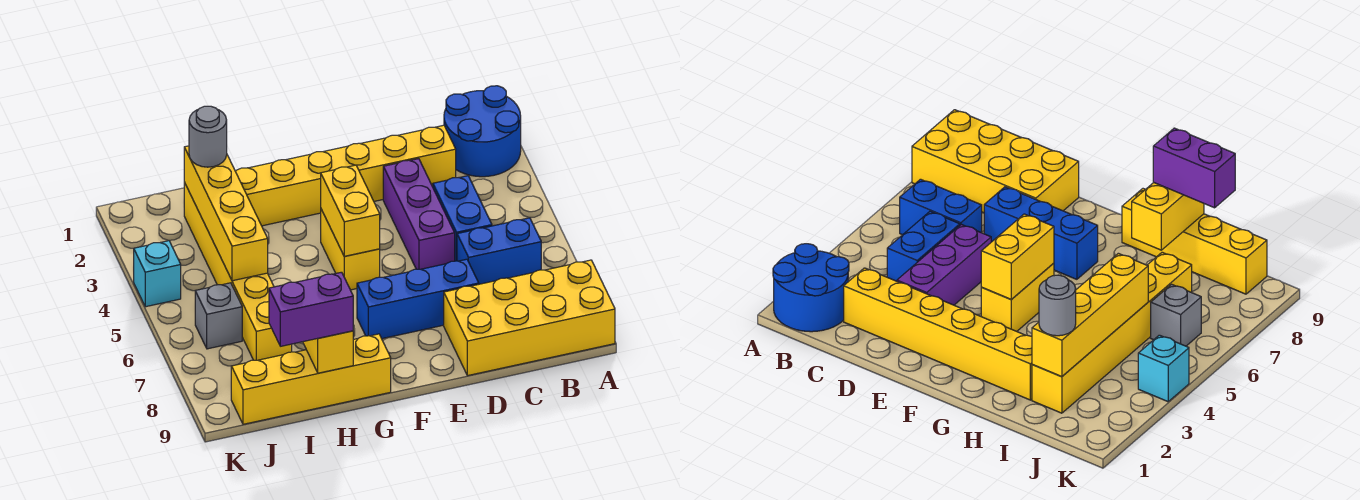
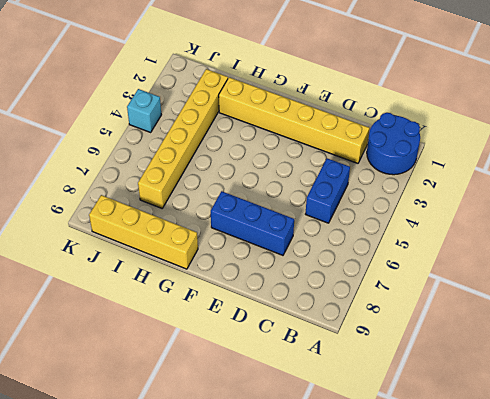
none -> yellow brick A8:D9 level 1
none -> blue brick B6:C6 level 1
none -> purple brick D3:D5 level 1

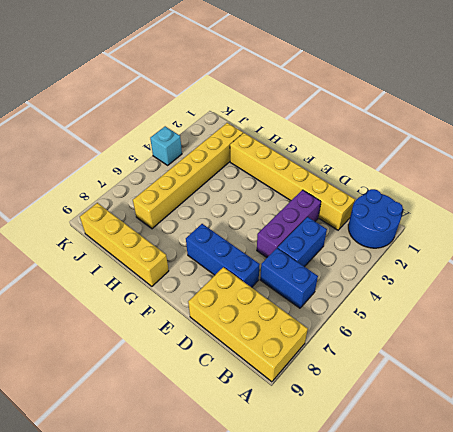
none -> yellow brick F4:F5 level 1
none -> grey brick J6 level 1
none -> yellow brick F4:F5 level 2

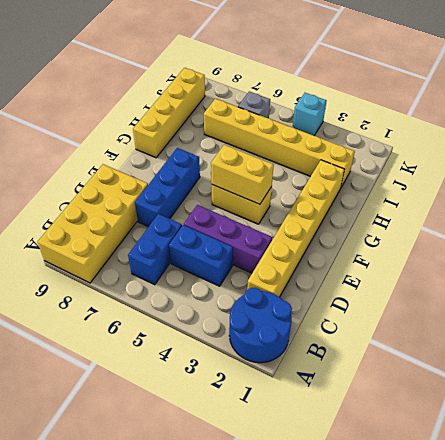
none -> yellow brick H8:H9 level 2
none -> yellow brick I2:I5 level 2
none -> purple brick H9:I9 level 3

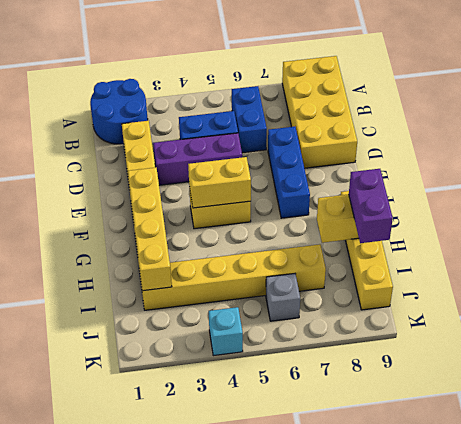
yellow brick F2:I2 level 2 -> yellow brick I2:I5 level 2
none -> grey round brick I2 level 3

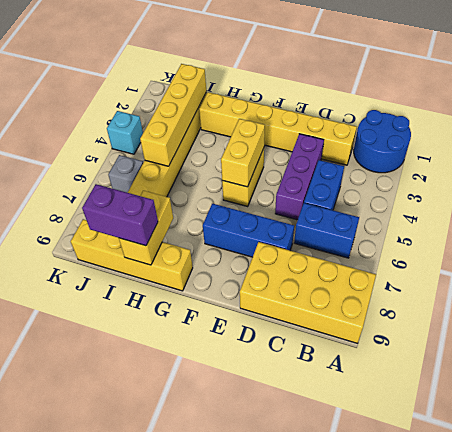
none -> grey round brick I2 level 3

